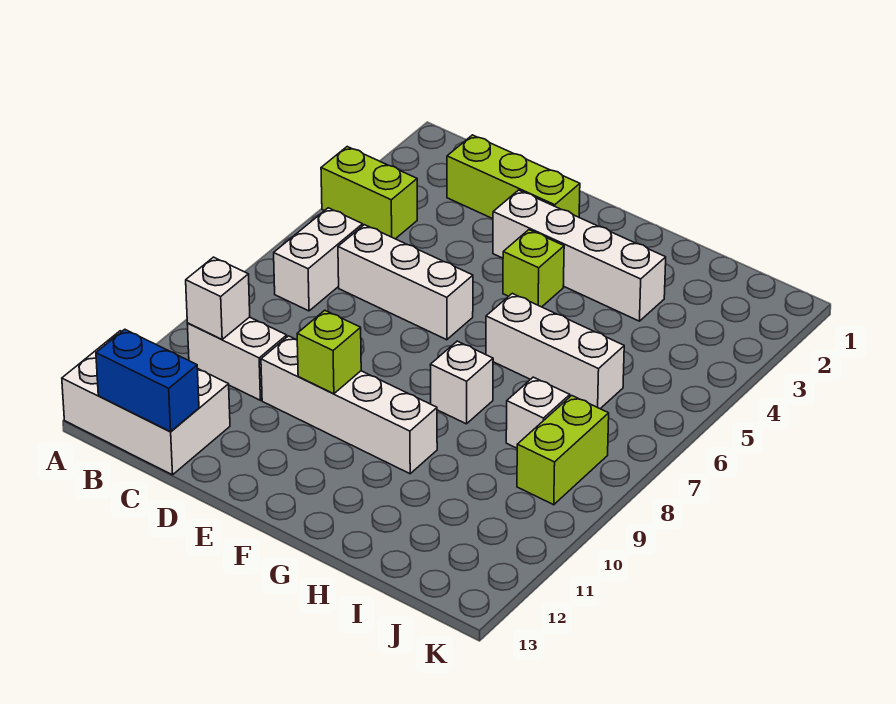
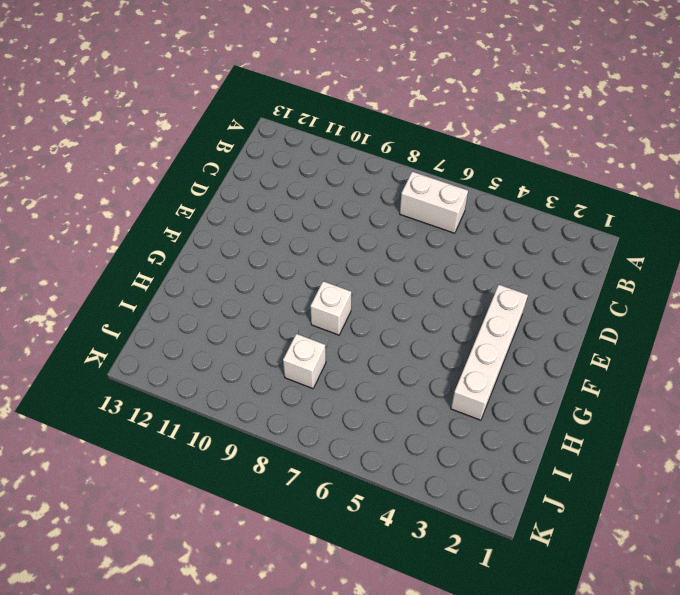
none -> lime brick A4:B4 level 1
none -> white brick A12:C13 level 1
none -> white brick B10:C10 level 1

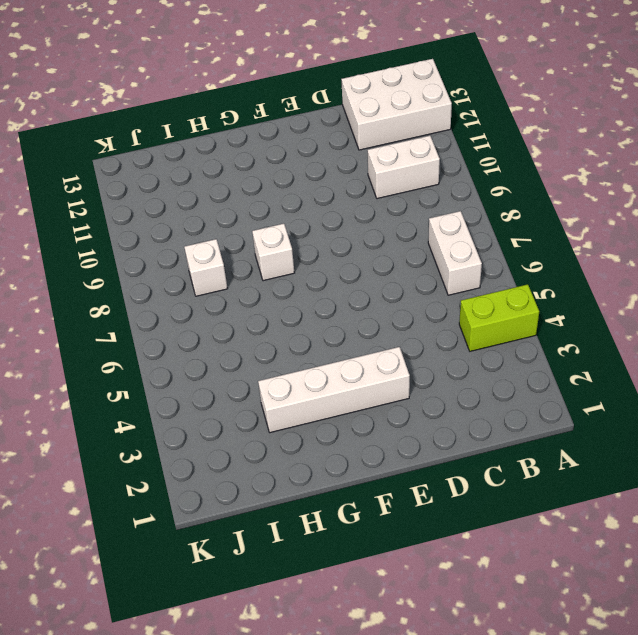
none -> lime brick C2:E2 level 1
none -> white brick C6:E6 level 1
none -> white brick D10:G10 level 1

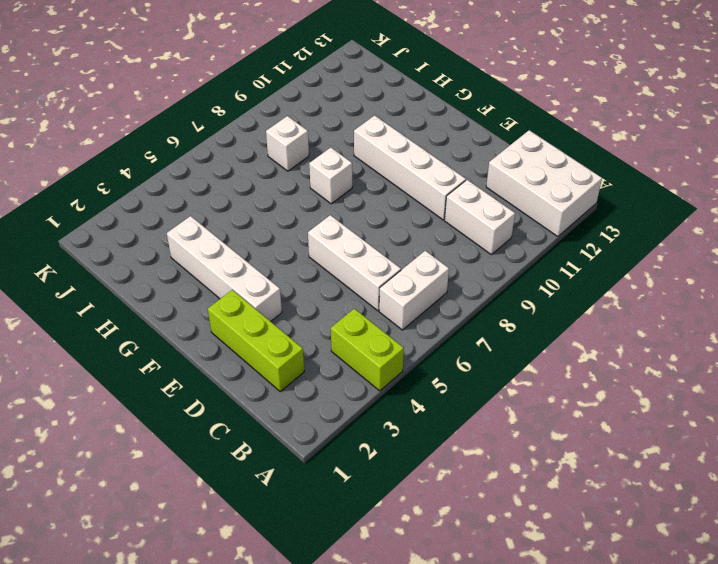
none -> lime brick F4 level 1
none -> white brick G6:I6 level 1
none -> lime brick J8:J9 level 1

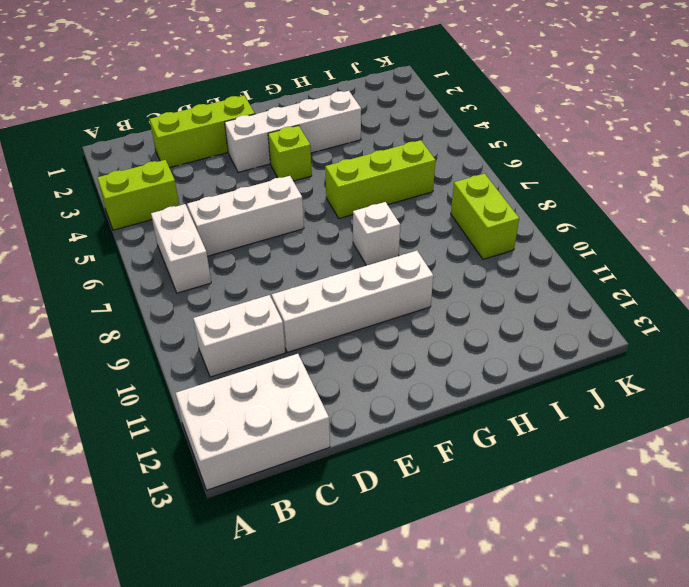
lime brick G6:I6 level 1 -> white brick G6:I6 level 1
none -> white brick I8 level 1
none -> white brick B10 level 2
none -> blue brick B13:C13 level 2

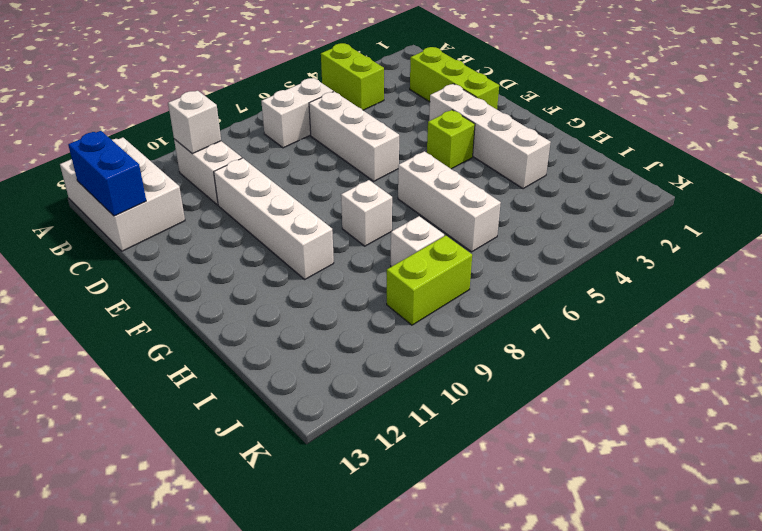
none -> lime brick E10 level 2

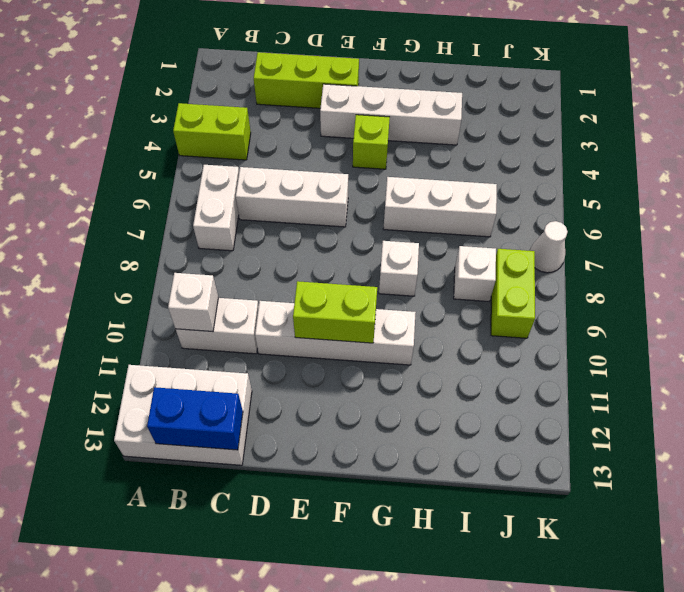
lime brick E10:F10 level 2 -> lime brick E10 level 2
white cone K7 level 1 -> none

